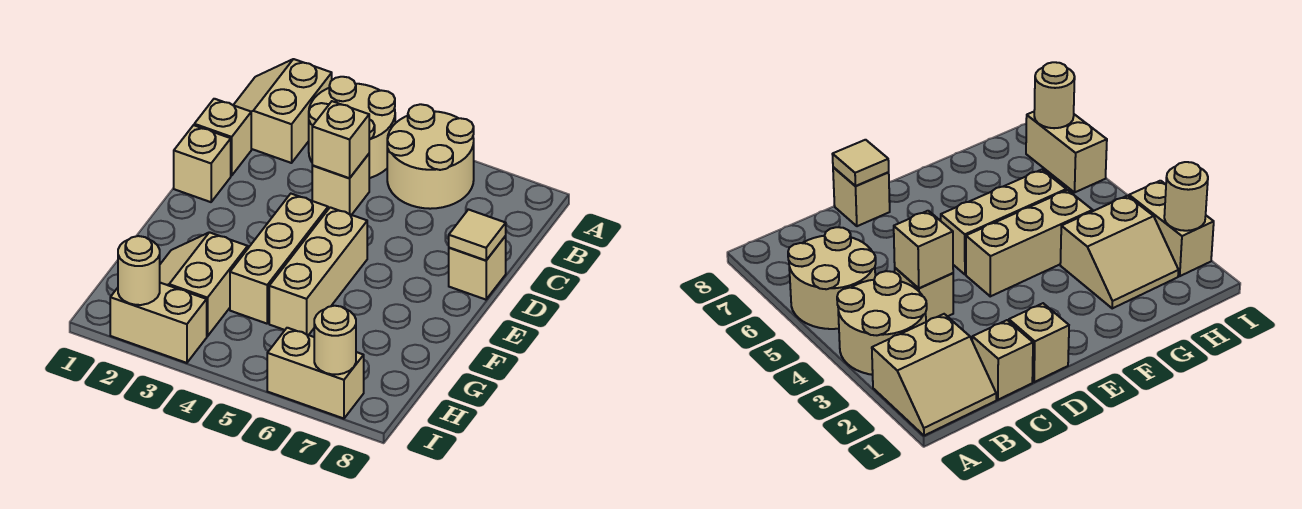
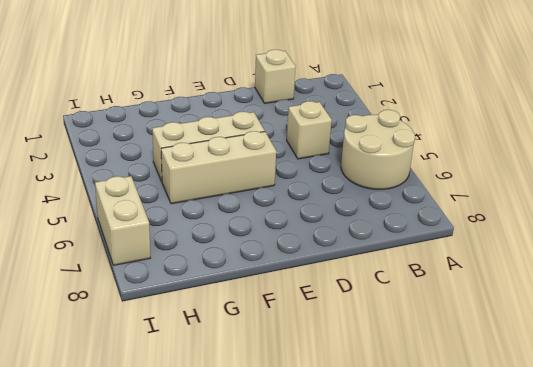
none -> tan slope A1:B2 level 1 top 2
none -> tan round brick A3:B4 level 1
none -> tan brick D1 level 1

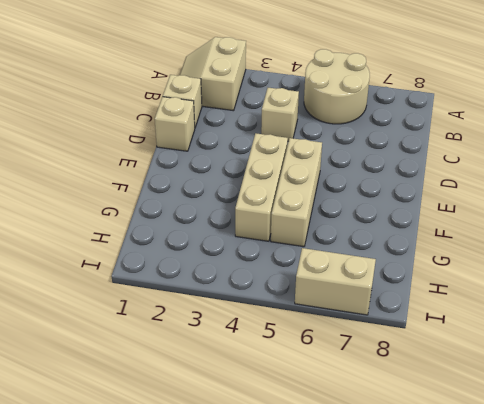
none -> tan round brick A3:B4 level 1
none -> tan brick D8 level 1
none -> tan slope G2:H3 level 1 top 3

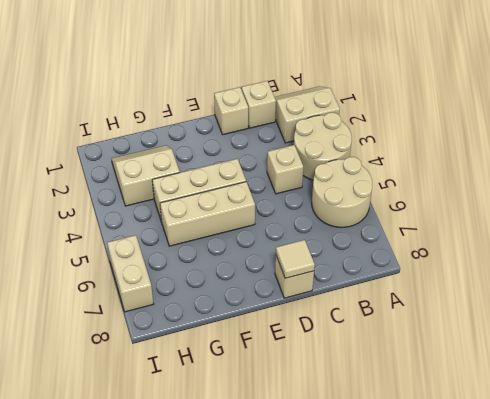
none -> tan brick I2:I3 level 1
none -> tan brick C4 level 2
none -> tan round brick I2 level 2

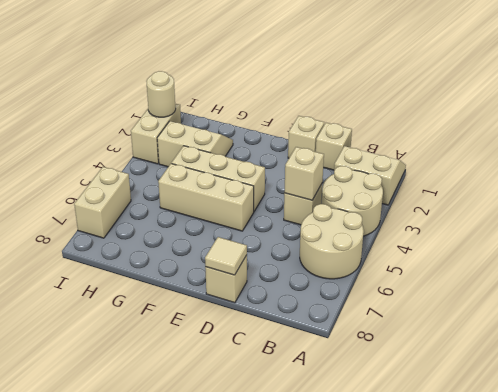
none -> tan round brick I7 level 2

